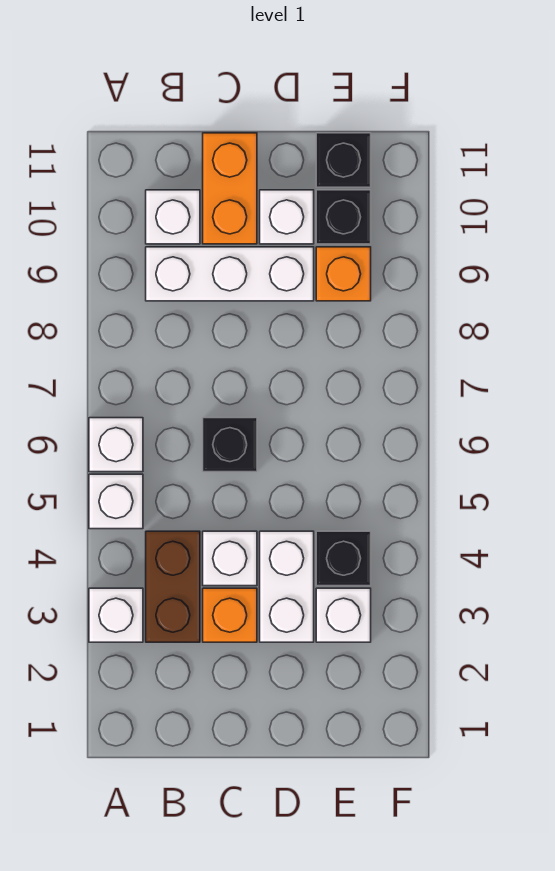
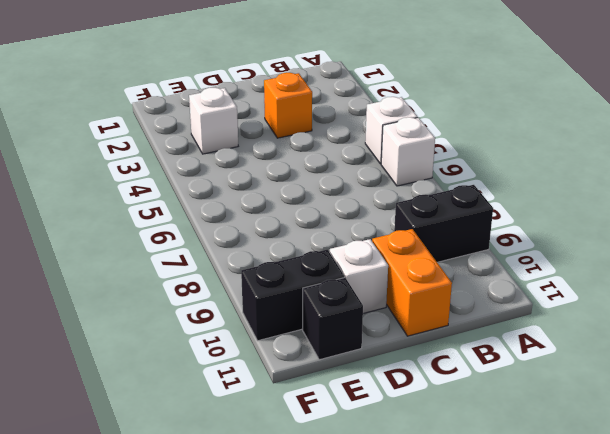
black brick A9:B9 level 1 -> white brick B9:D9 level 1
black brick E10:F10 level 1 -> black brick E10 level 1
none -> white brick A3 level 1
none -> brown brick B3:B4 level 1
none -> white brick B10 level 1

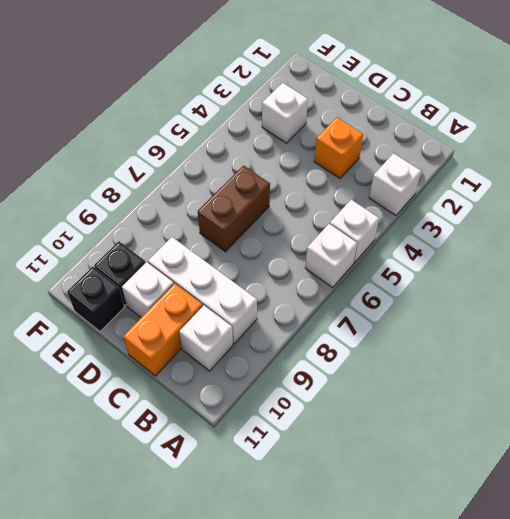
brown brick D6:D7 level 1 -> brown brick B3:B4 level 1
none -> white brick C4 level 1
none -> black brick C6 level 1
none -> white brick D3:D4 level 1

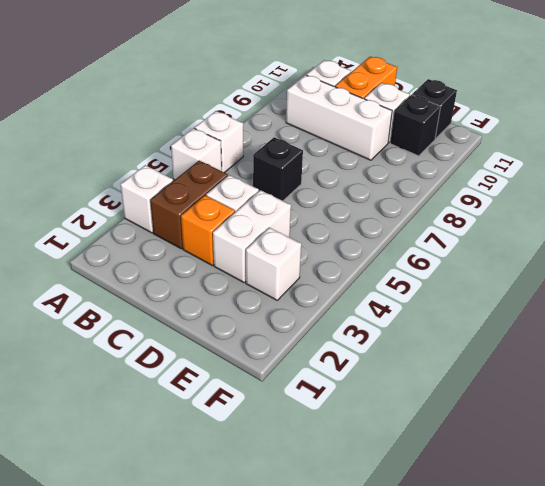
none -> black brick E4 level 1
none -> orange brick E9 level 1

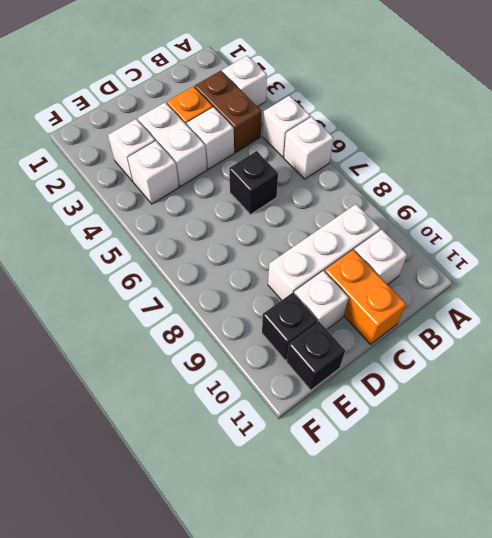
white brick E4 level 1 -> black brick E4 level 1
none -> orange brick E9 level 1

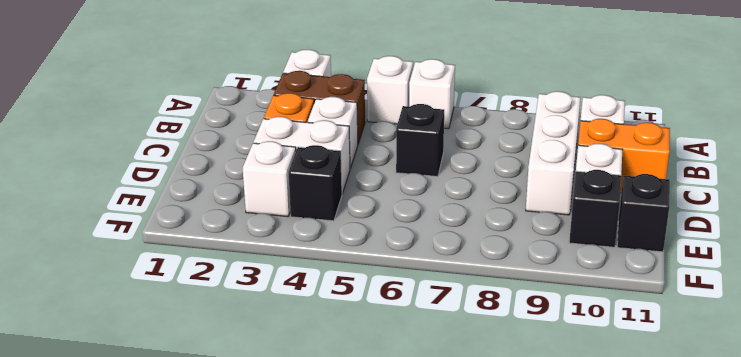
none -> orange brick E9 level 1

